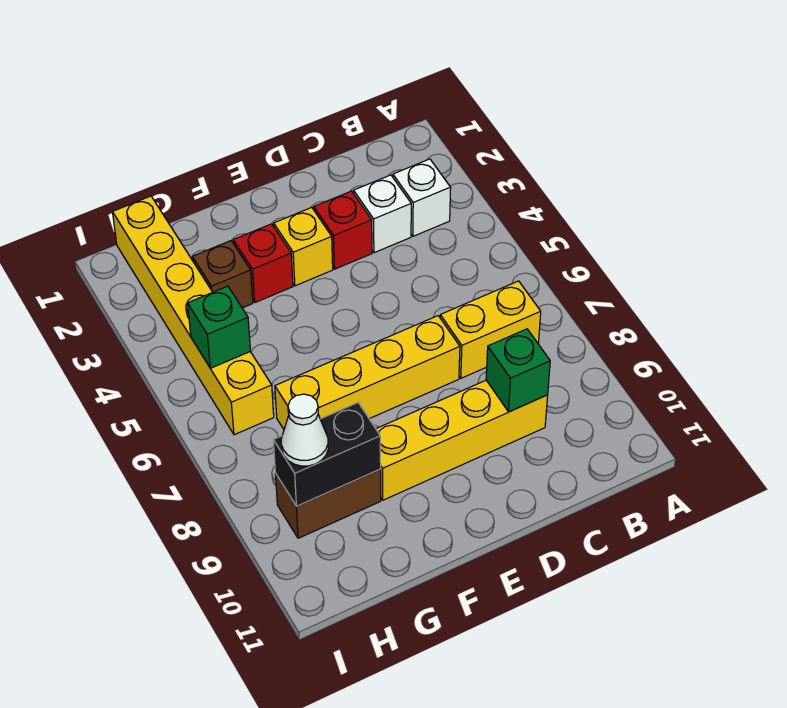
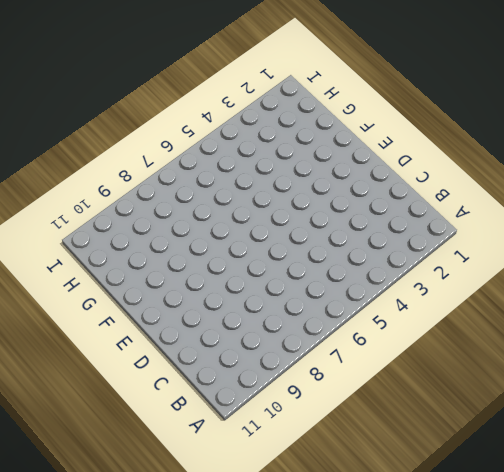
none -> white brick B3 level 1
none -> yellow brick B7:C7 level 1
none -> white brick C3 level 1

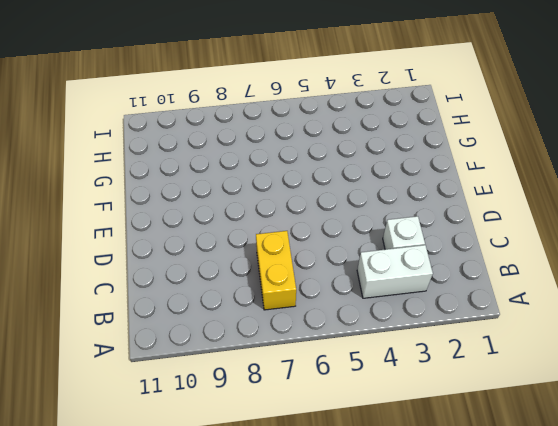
white brick B3:B4 level 1 -> white brick B3 level 1
none -> yellow brick C9:F9 level 1
none -> red brick D3 level 1
none -> yellow brick D7:G7 level 1

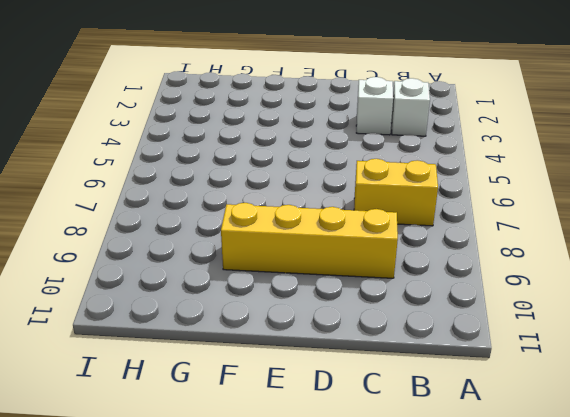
none -> red brick D3 level 1
none -> yellow brick D7:G7 level 1
none -> yellow brick E3 level 1

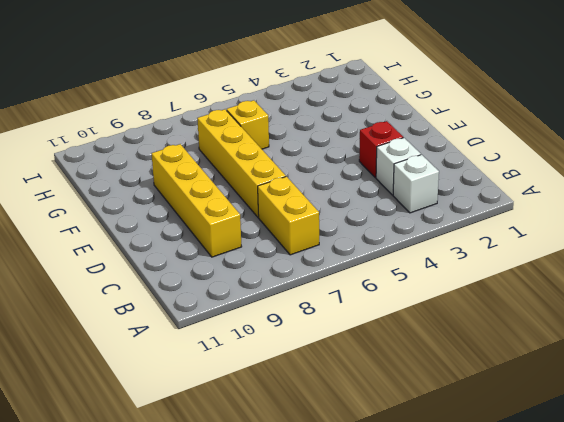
yellow brick G6 level 1 -> yellow brick E3 level 1
none -> red brick F3 level 1
none -> brown brick G3 level 1
none -> brown brick G9:H9 level 1

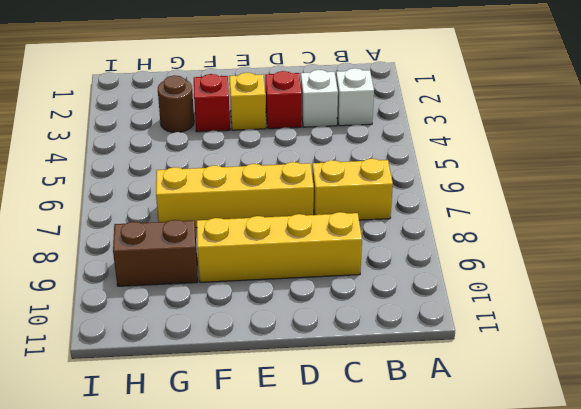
brown round brick G3 level 1 -> brown brick G3 level 1
none -> yellow brick H1:H6 level 1
none -> green brick C9 level 2
none -> black brick G9:H9 level 2

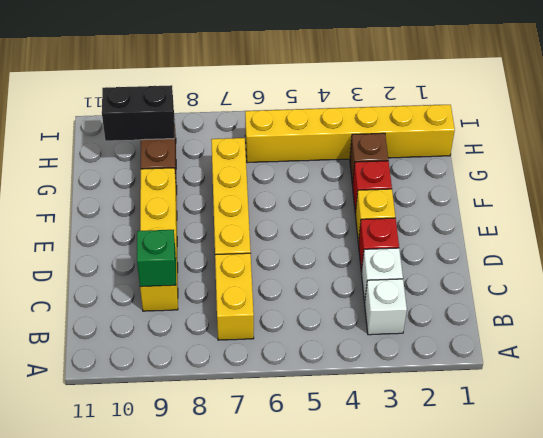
black brick H9:H10 level 2 -> black brick G9:H9 level 2
none -> green brick H5 level 2
none -> white cone H9 level 3

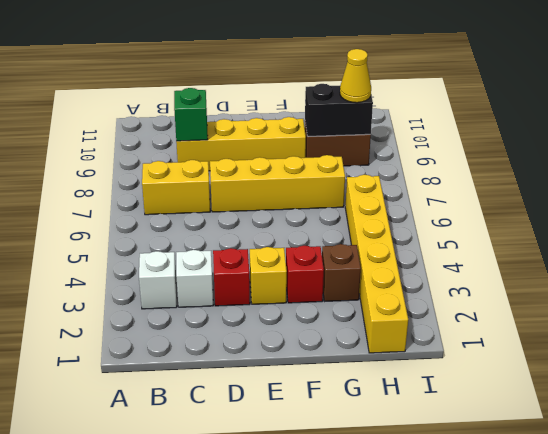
yellow cone H9 level 3 -> white cone H9 level 3
none -> green brick H5 level 2

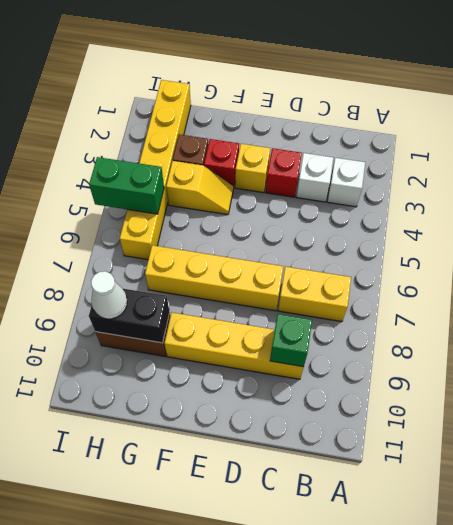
yellow slope F4:G4 level 1 top G -> none
green brick H5:I5 level 2 -> green brick H5 level 2

